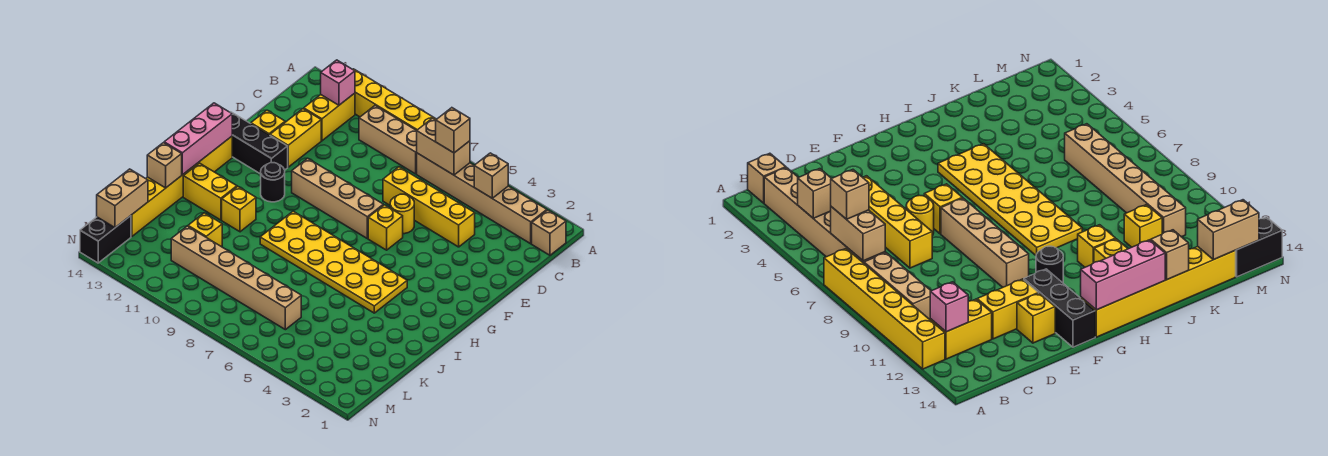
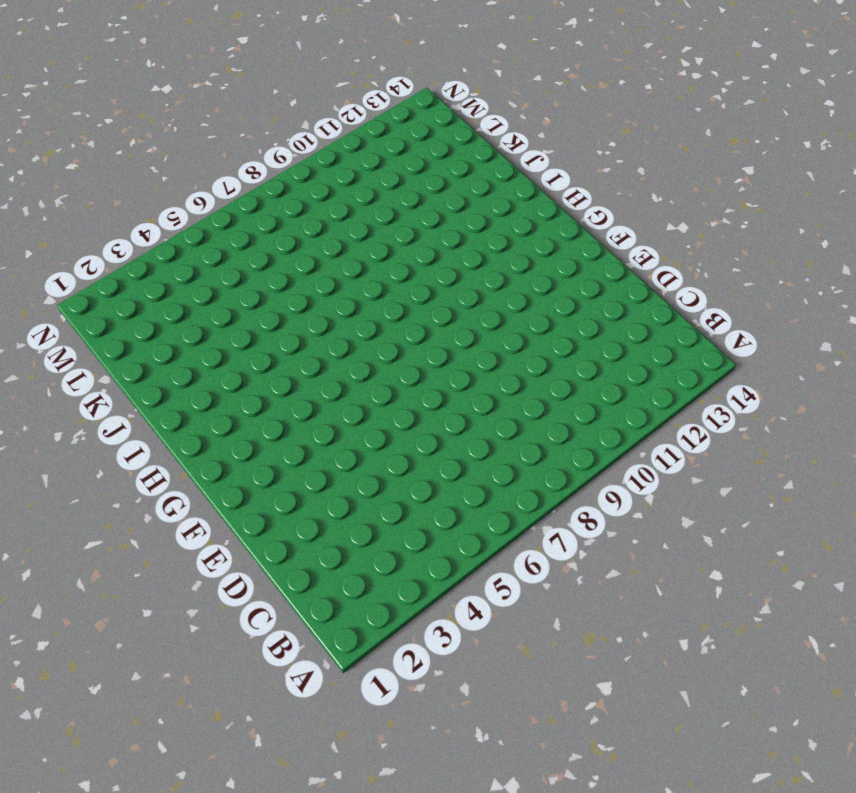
none -> yellow brick A7:A12 level 1
none -> tan brick B1 level 1
none -> tan brick B2:B7 level 1

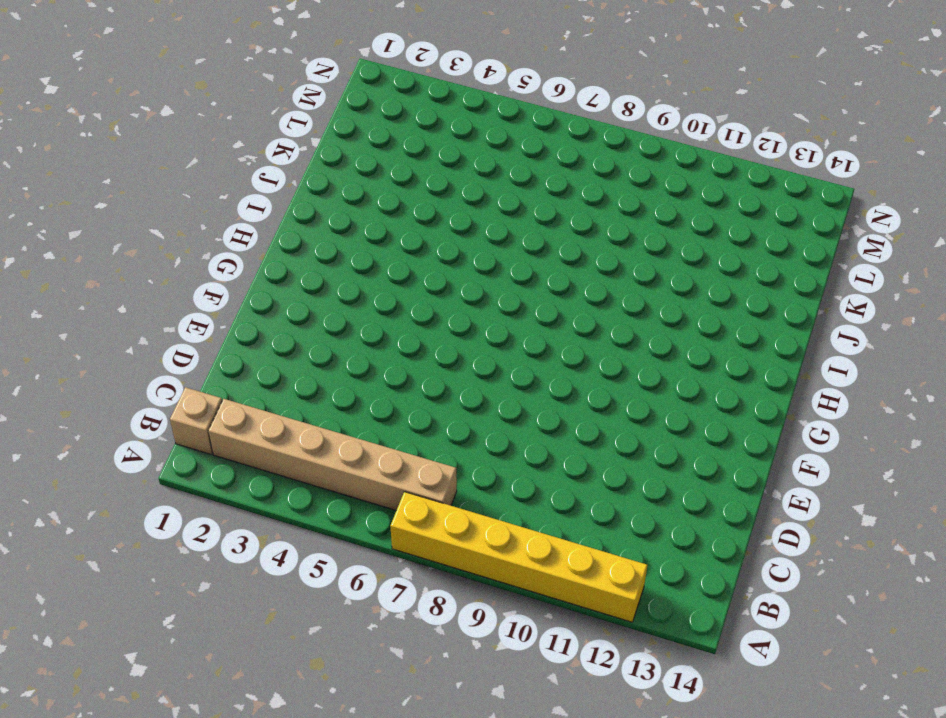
none -> tan brick B8:B10 level 1
none -> yellow brick B12:C12 level 1
none -> yellow brick D4:D7 level 1

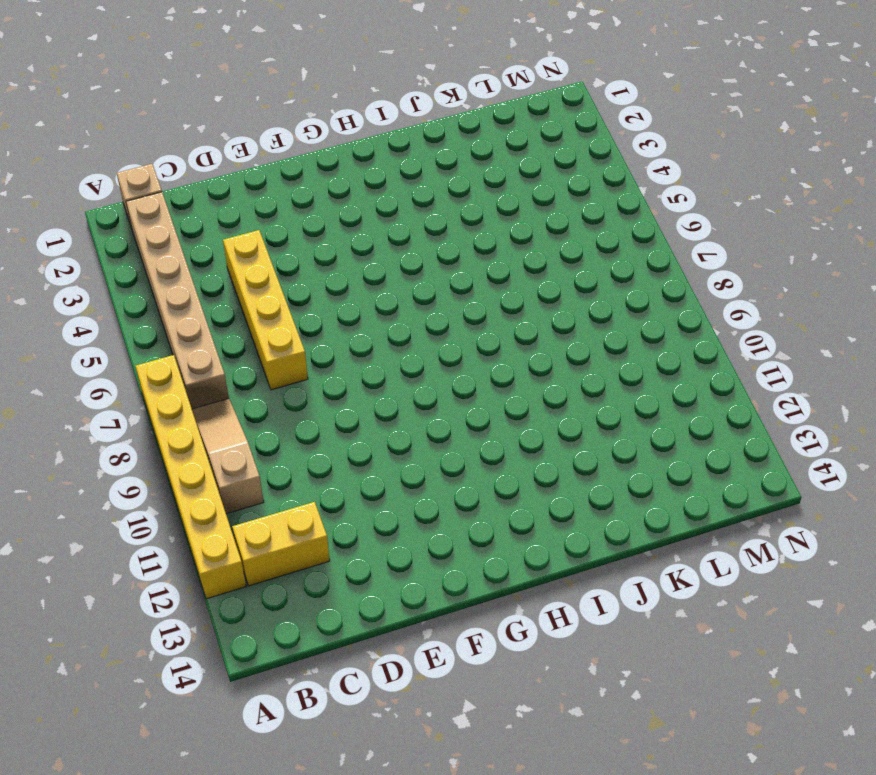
tan slope B8:B10 level 1 top 10 -> tan brick B8:B10 level 1
none -> yellow brick D12:E12 level 1
none -> yellow round brick E6 level 1
none -> yellow brick E13 level 1

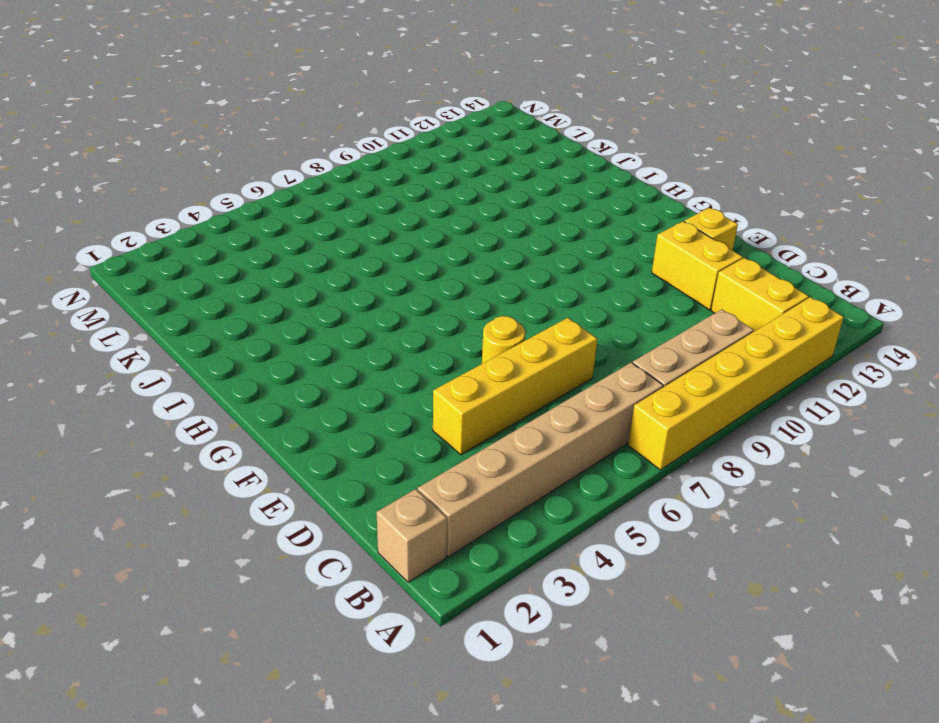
none -> yellow brick F6 level 1
none -> tan brick F7:F10 level 1
none -> black brick F12:F14 level 1

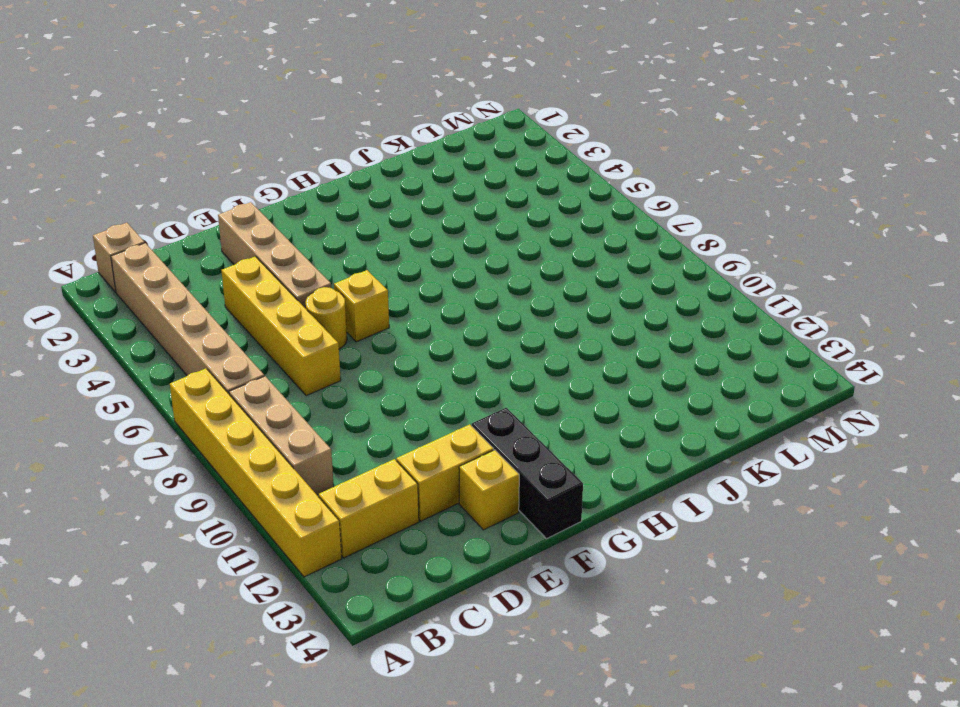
tan brick E2:E5 level 1 -> tan brick F7:F10 level 1
none -> black round brick G11 level 1
none -> yellow brick G14:L14 level 1
none -> yellow plate H4:I9 level 1

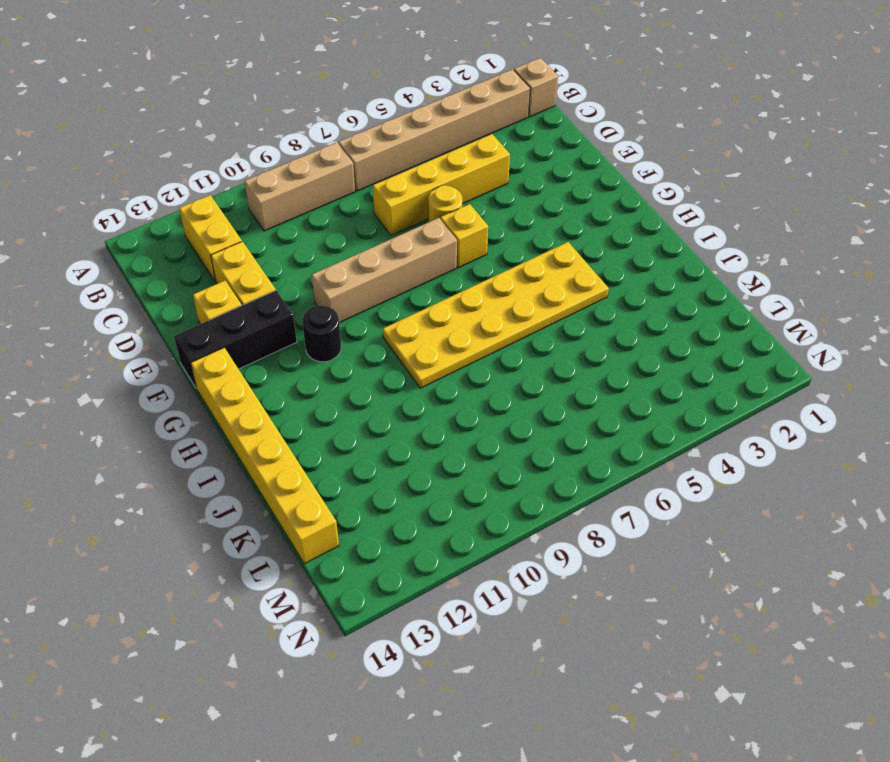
none -> yellow brick A7:A12 level 1
none -> yellow brick I11 level 1
none -> yellow brick I12:I13 level 1

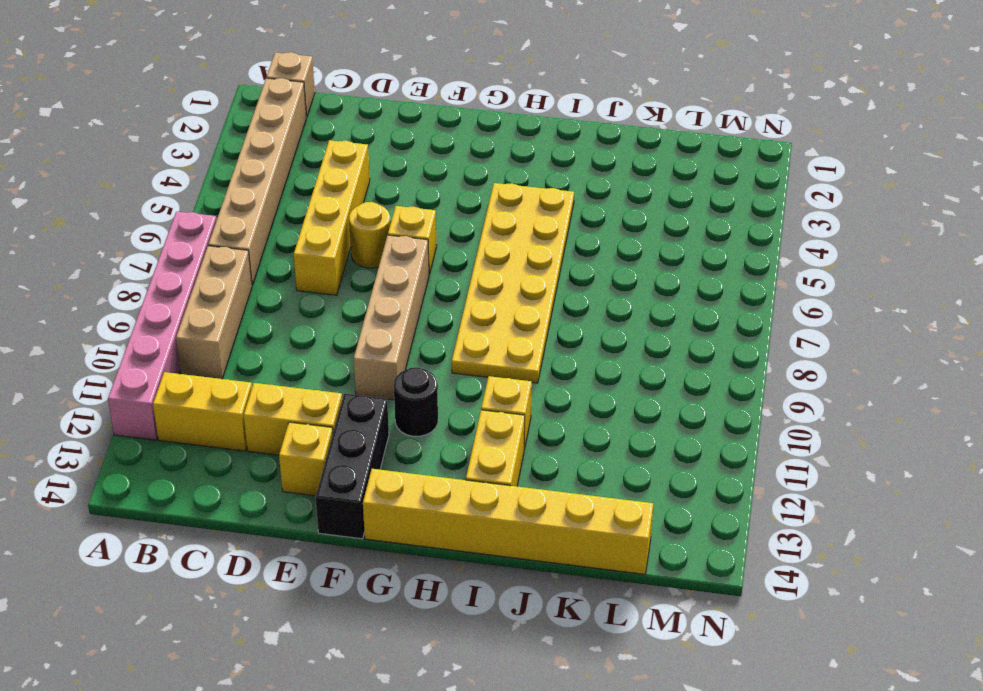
pink brick A7:A12 level 1 -> yellow brick A7:A12 level 1
none -> yellow brick K11 level 1
none -> tan brick L6:L11 level 1
none -> black brick M14:N14 level 1

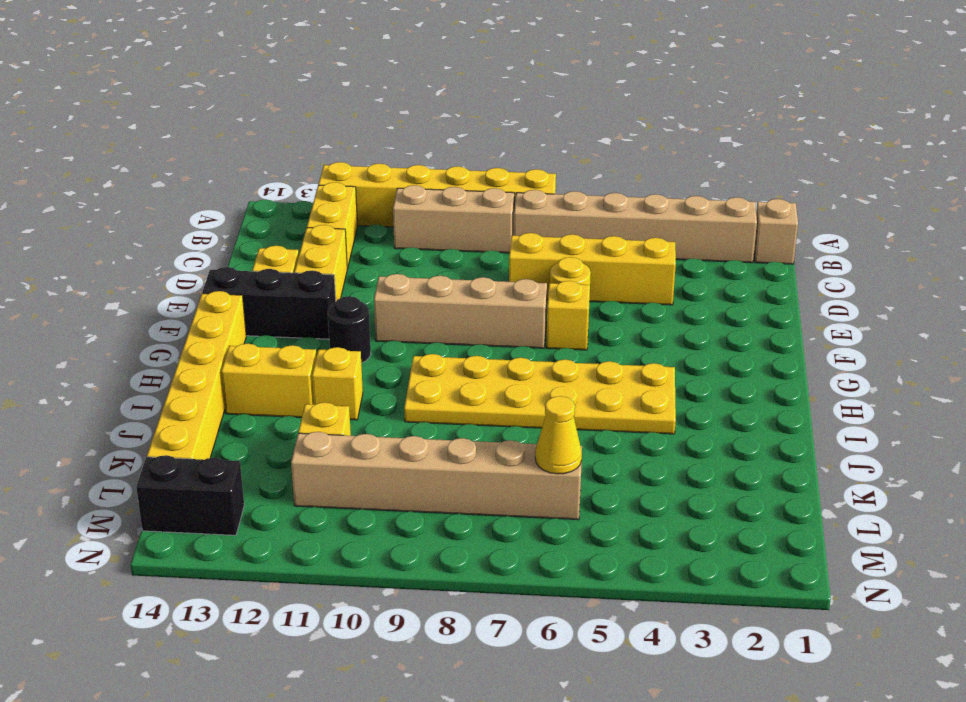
yellow cone L6 level 2 -> none
black brick M13:M14 level 1 -> black brick M14:N14 level 1
none -> tan brick B4 level 2
none -> tan brick B6:B7 level 2
none -> pink brick B12 level 2

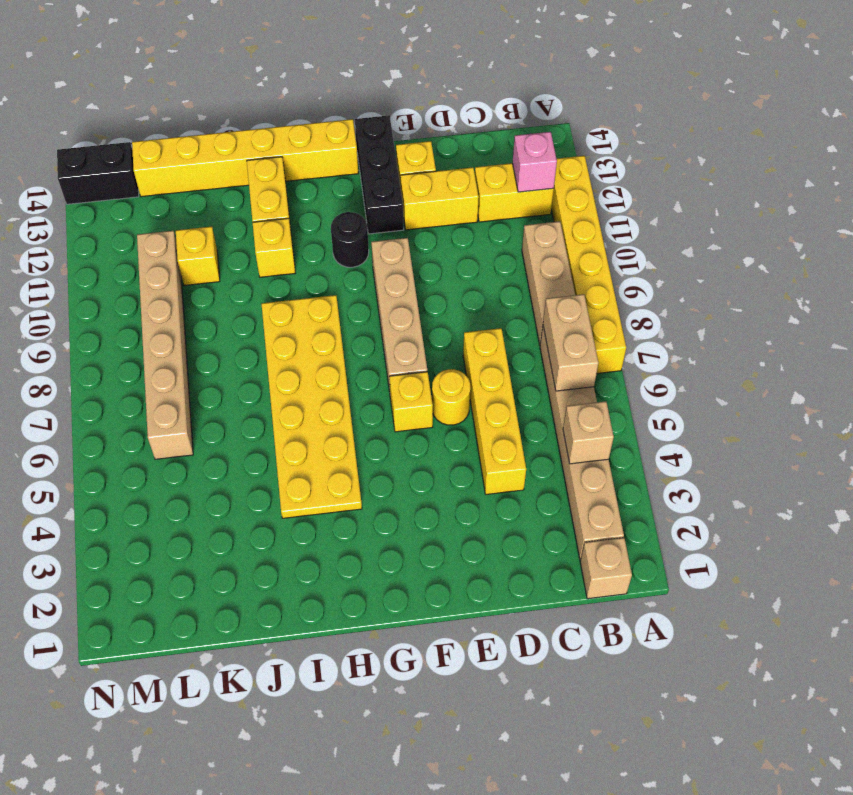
none -> pink brick G14:I14 level 2
none -> tan brick J14 level 2
none -> tan brick L14:M14 level 2

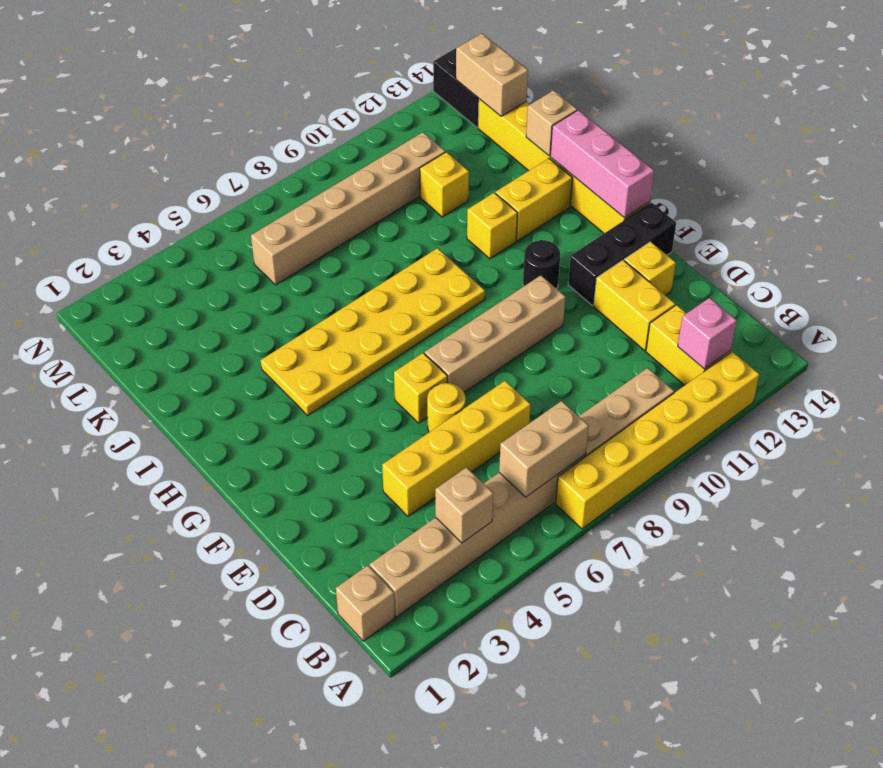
none -> tan brick B6 level 3

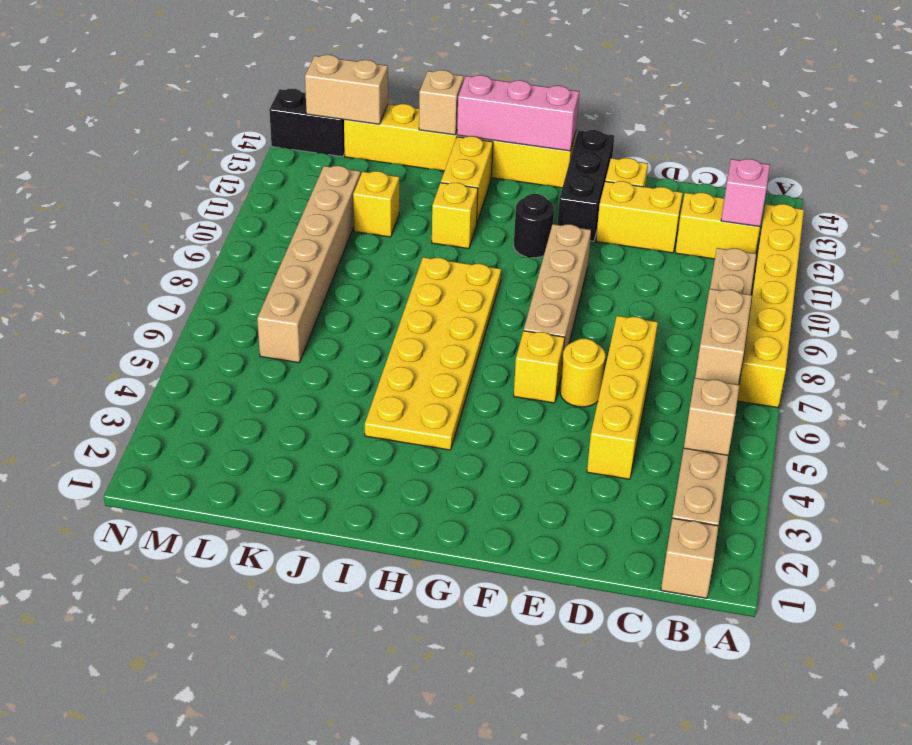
none -> tan brick B6 level 3

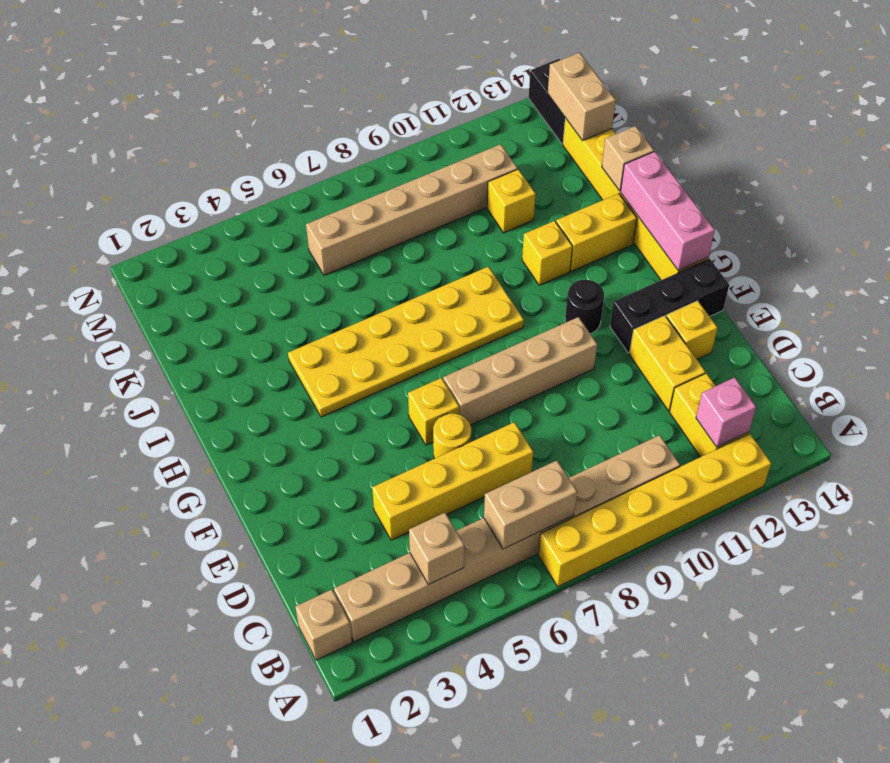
none -> tan brick B6 level 3

